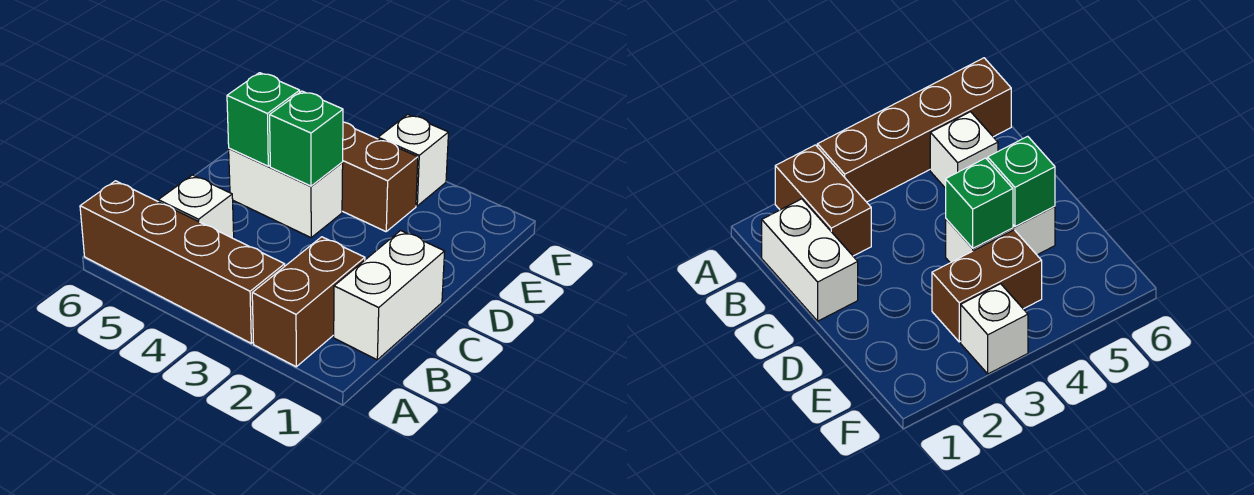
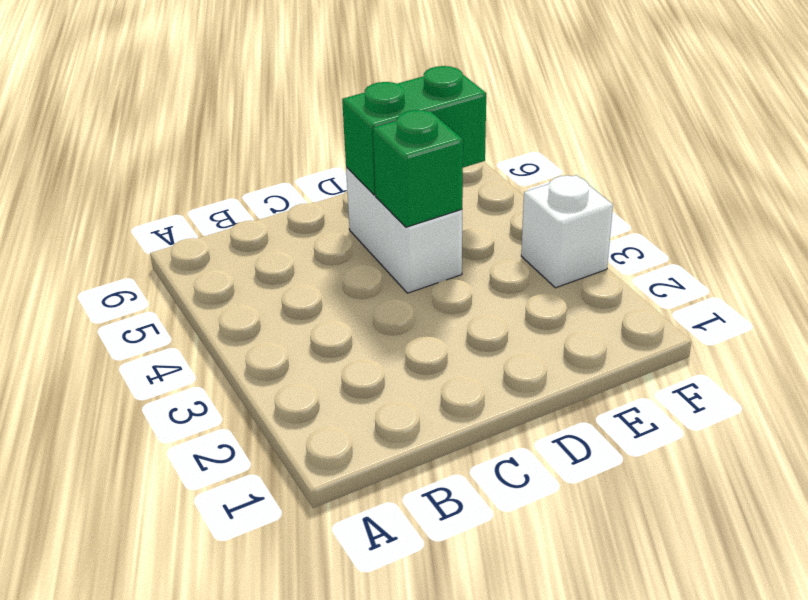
green brick D5:E5 level 2 -> green brick D5 level 2
none -> brown brick A2:B2 level 1
none -> brown brick A3:A6 level 1

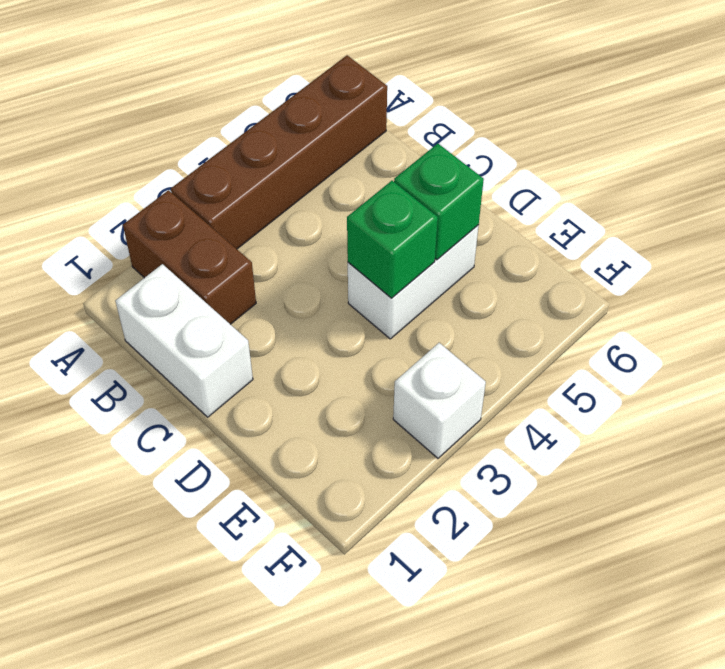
none -> white brick B5 level 1
none -> brown brick E3:E4 level 1

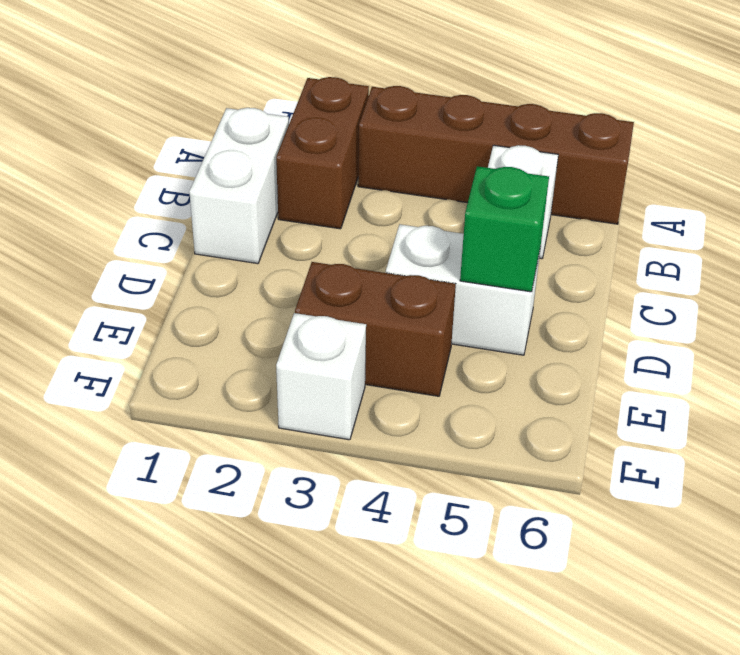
none -> green brick D4 level 2

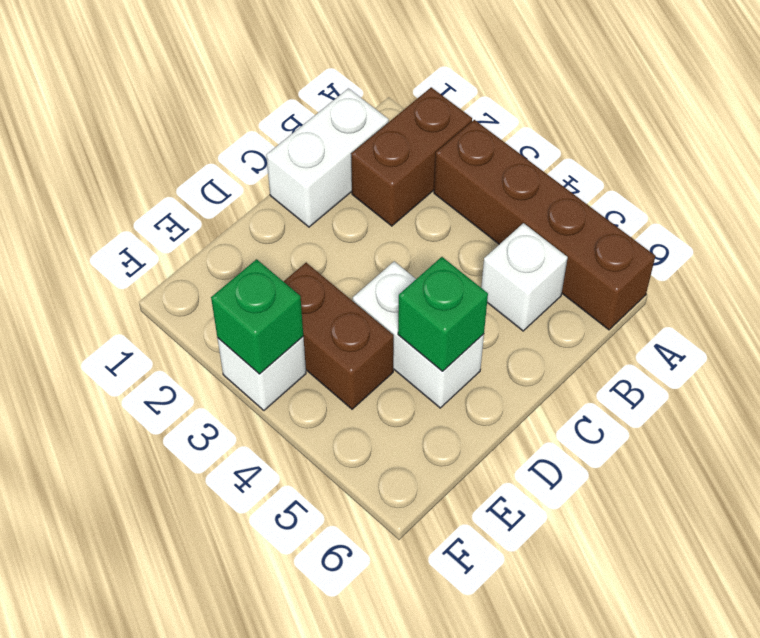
green brick F3 level 2 -> green brick D4 level 2

